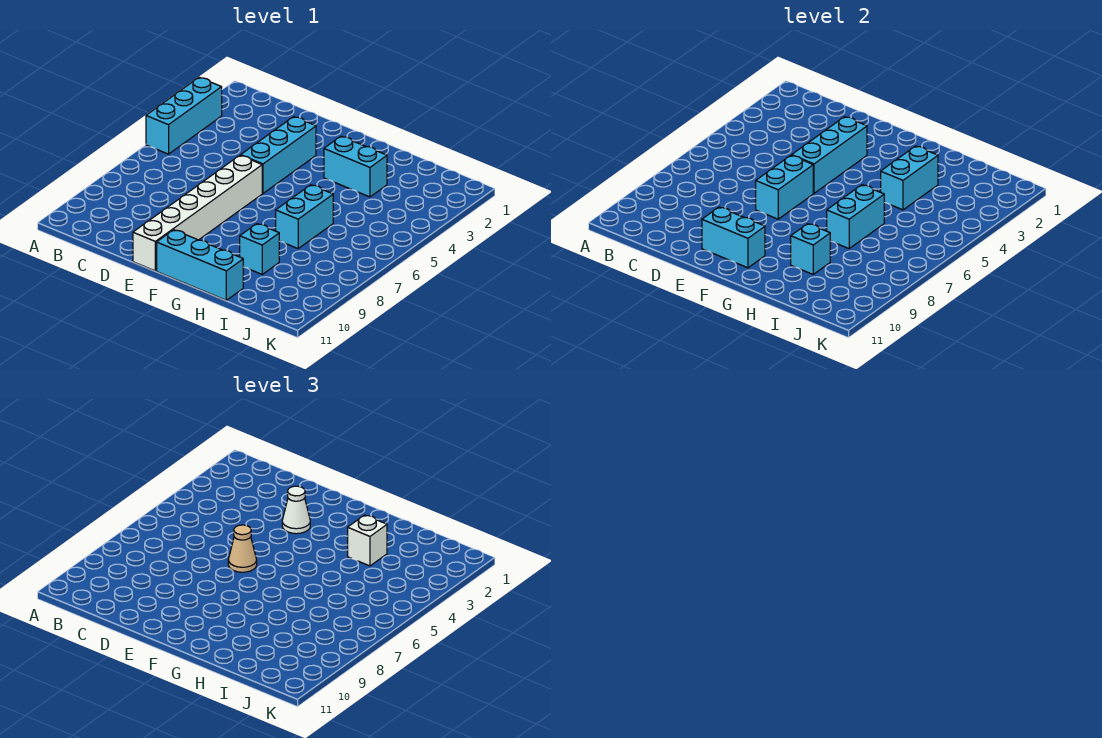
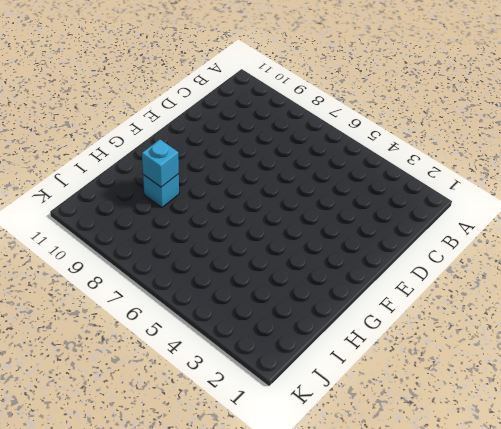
none -> cyan brick A3:A5 level 1
none -> cyan brick E3:E5 level 1
none -> white brick E6:E11 level 1

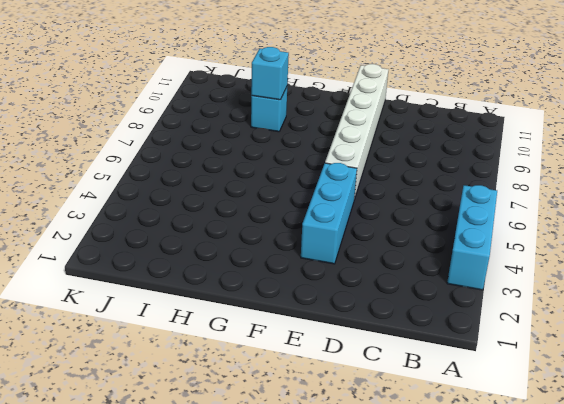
none -> cyan brick F11:H11 level 1
none -> cyan brick G3:H3 level 1
none -> cyan brick H6:H7 level 1

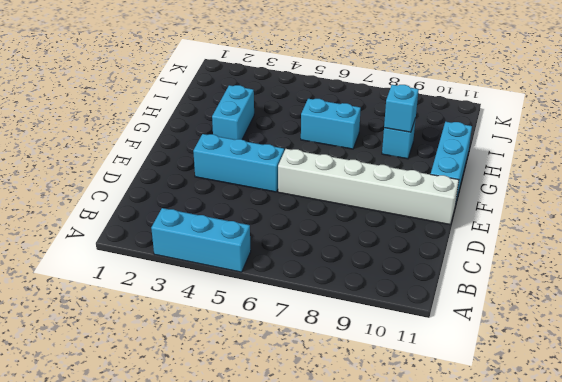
none -> cyan brick E3:E5 level 2
none -> cyan brick E6:E7 level 2
none -> cyan brick E10:F10 level 2

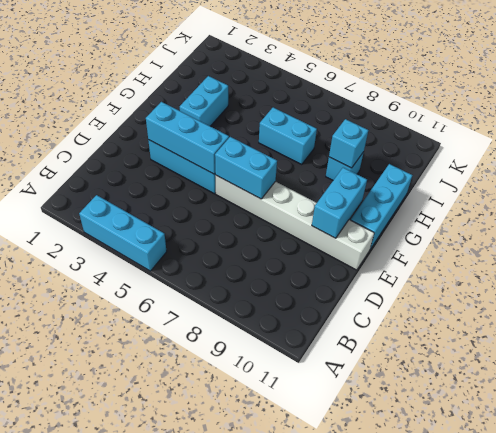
none -> cyan brick H3:H4 level 2
none -> cyan brick H6:H7 level 2
none -> white cone E3 level 3

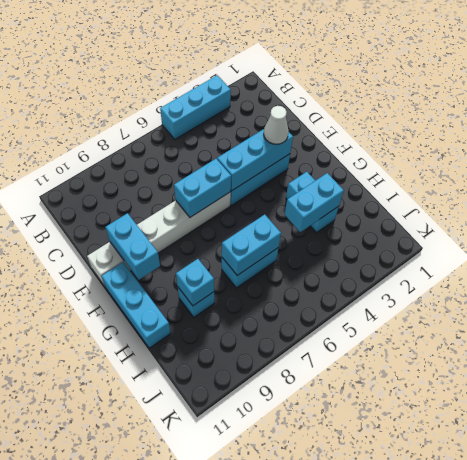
none -> tan cone E6 level 3
none -> white brick H3 level 3

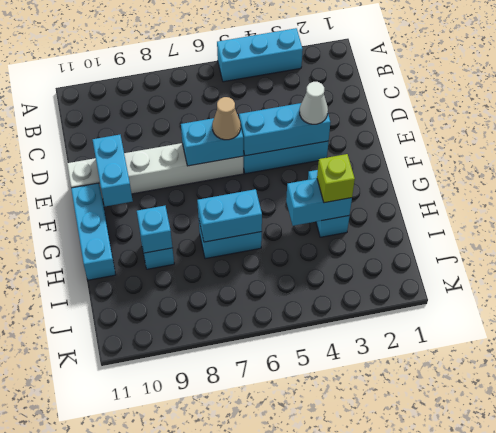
lime brick H3 level 3 -> white brick H3 level 3

